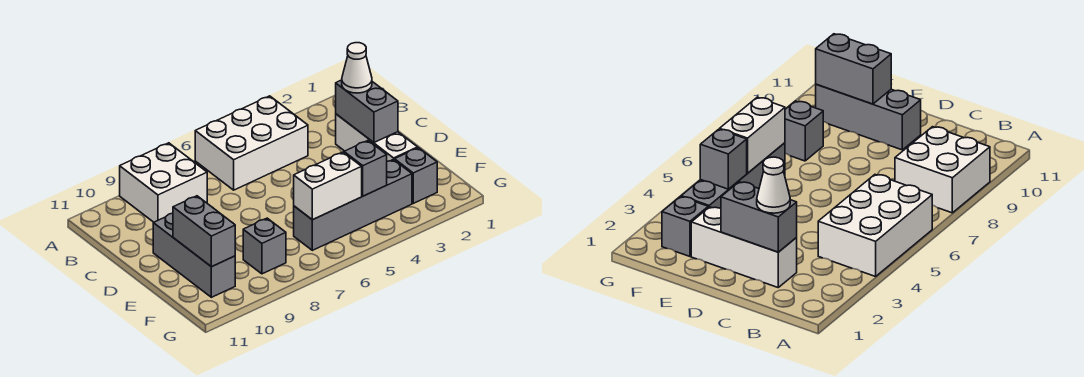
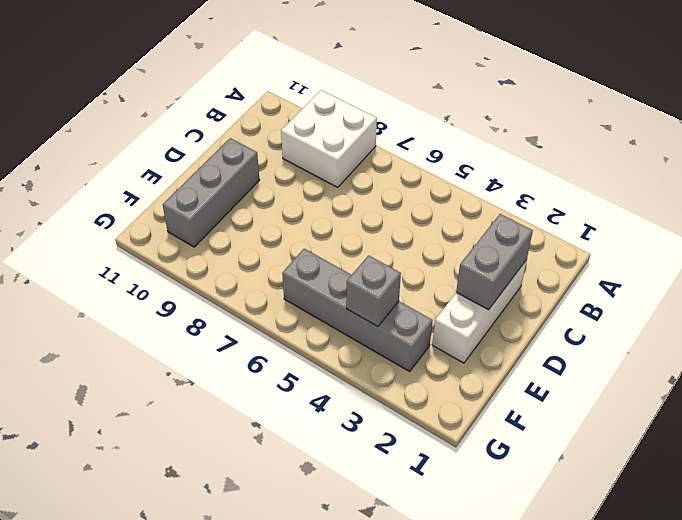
none -> white brick A4:B6 level 1
none -> grey brick F2 level 1
none -> grey brick F8 level 1

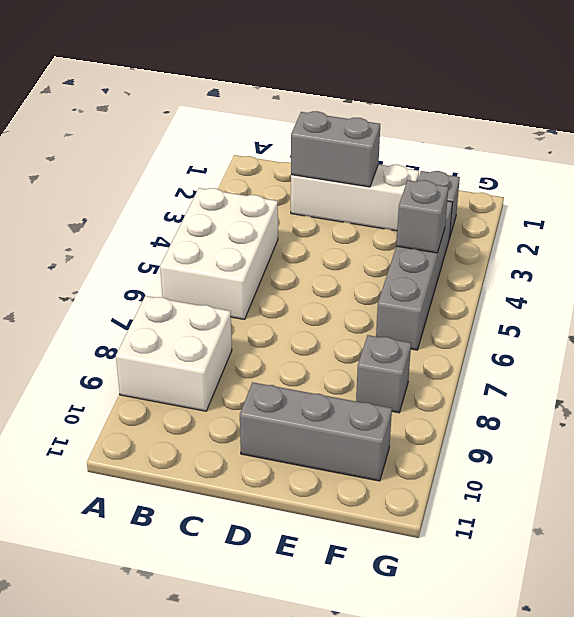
none -> grey brick E10:F10 level 2
none -> white brick F5:F6 level 2
none -> white cone C2 level 3

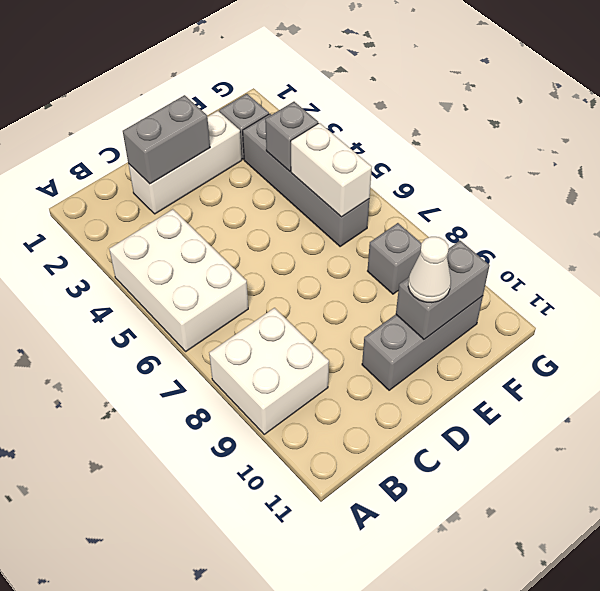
white cone E10 level 3 -> white cone C2 level 3

